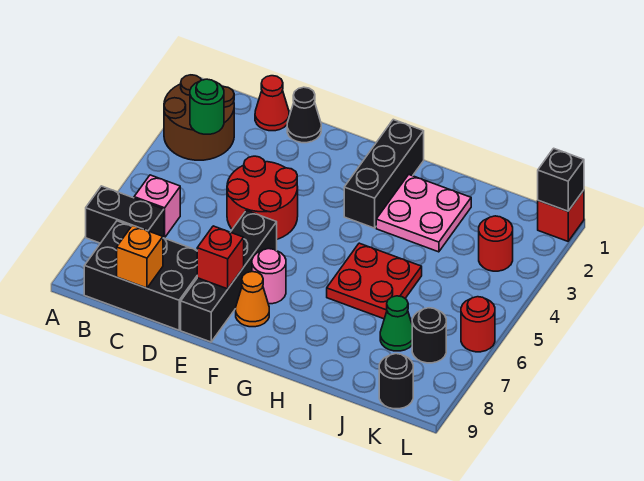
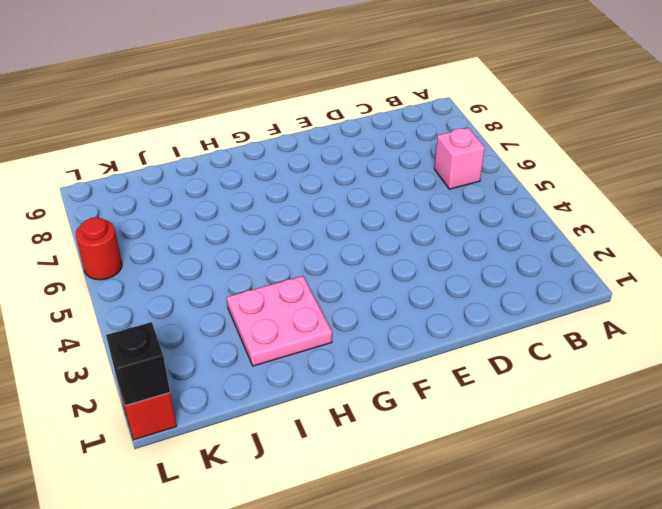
none -> brown round brick A2:B3 level 1
none -> black brick A7:B7 level 1
none -> black brick B8:D9 level 1

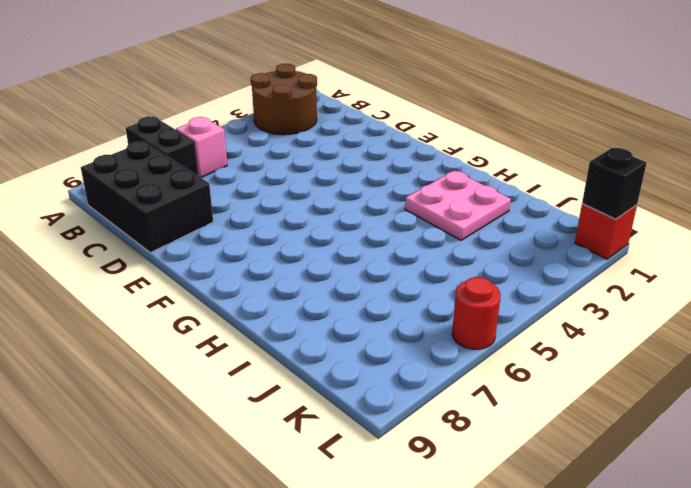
none -> red cone C1 level 1
none -> black cone D1 level 1
none -> red round brick D4:E5 level 1

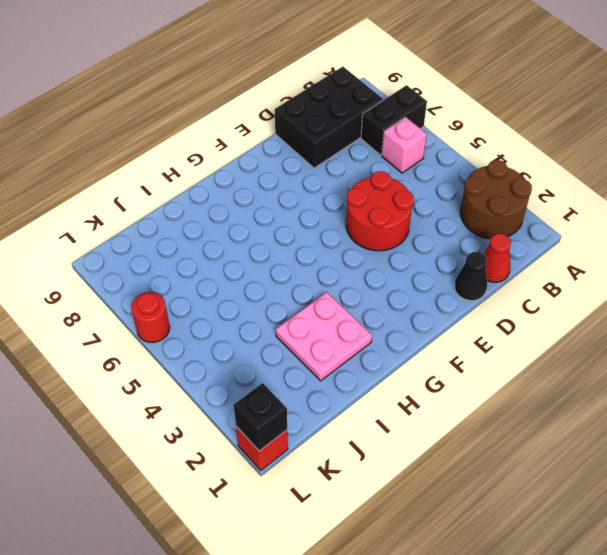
none -> black brick E6:E9 level 1
none -> pink round brick F7 level 1
none -> orange cone F8 level 1

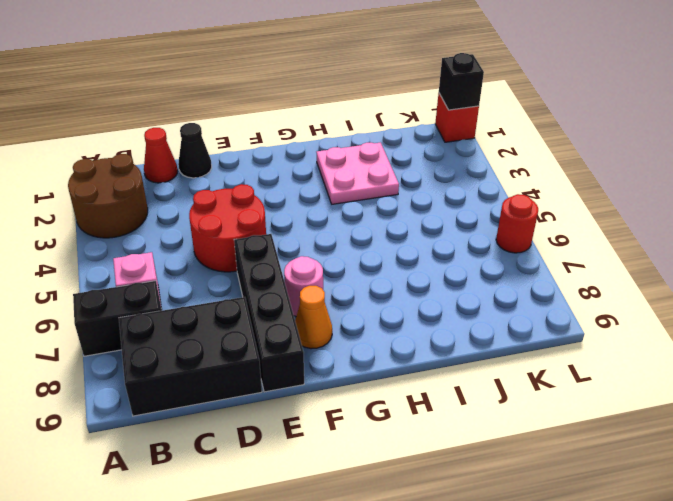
none -> black brick G1:G3 level 1
none -> red plate H5:I6 level 1
none -> green cone J7 level 1

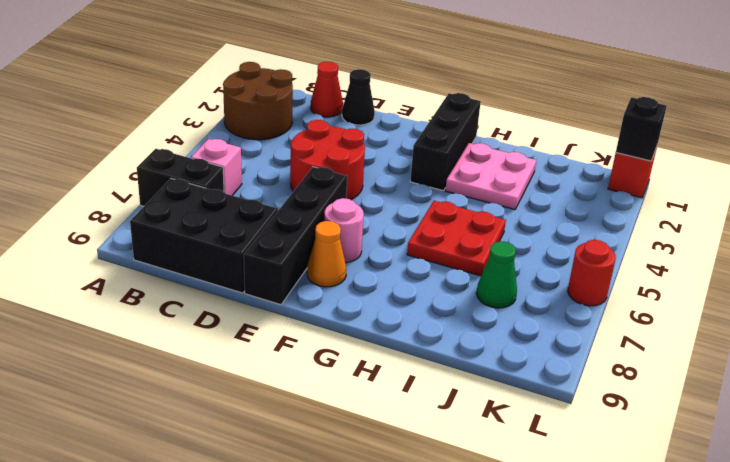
none -> red round brick K3 level 1
none -> black round brick K7 level 1
none -> black round brick K9 level 1

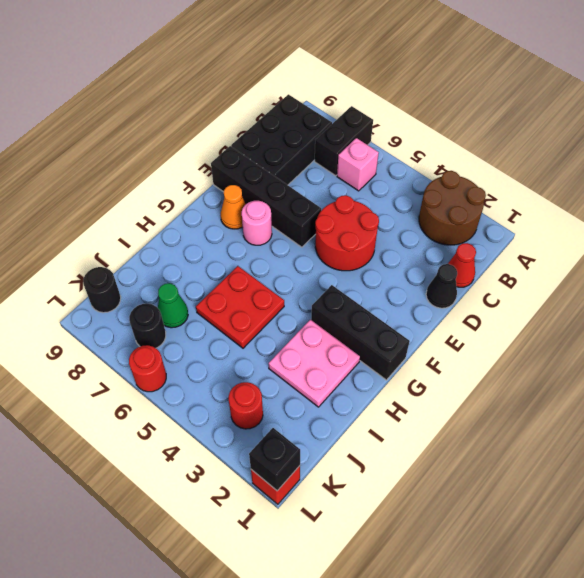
none -> green round brick B3 level 2
none -> orange brick C9 level 2
none -> red brick E8 level 2

